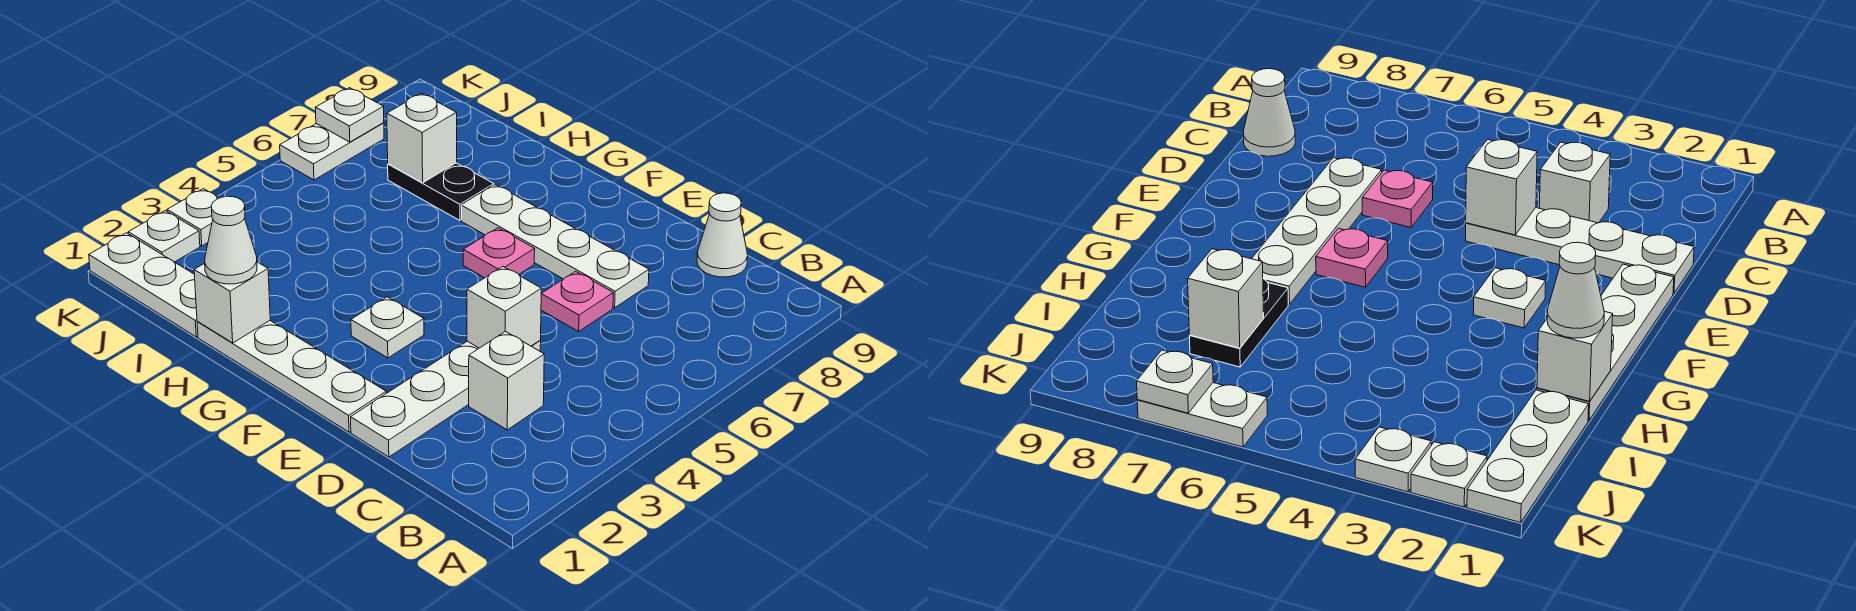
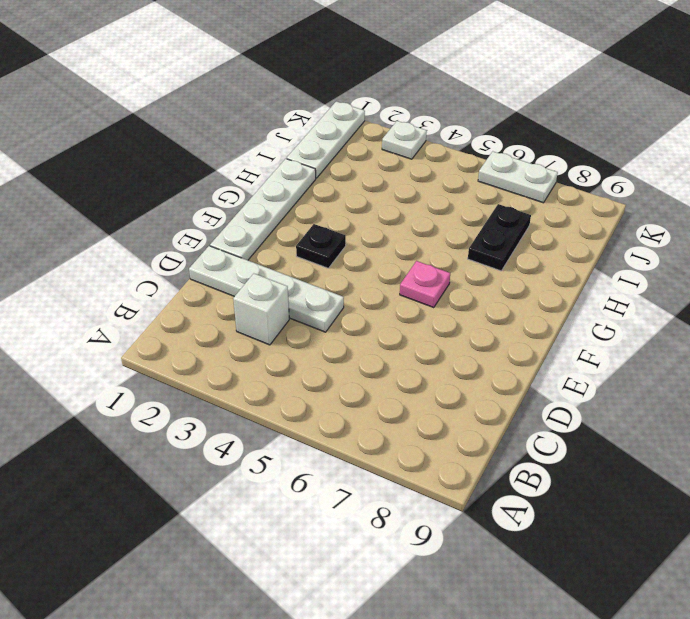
black plate F3 level 1 -> white plate F3 level 1
none -> white cone C9 level 1
none -> pink plate D6 level 1
none -> white plate D7:G7 level 1

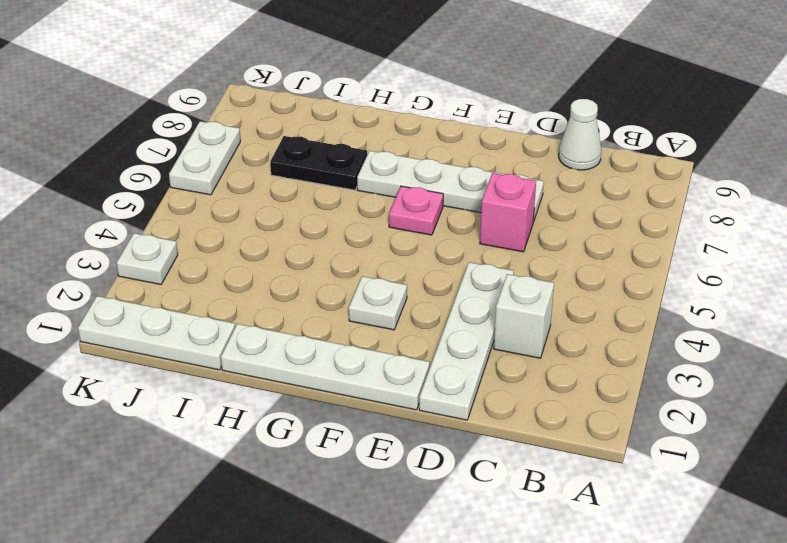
pink brick D6 level 1 -> pink plate D6 level 1
none -> white plate K2 level 1
none -> white brick D4 level 2
none -> white brick H1 level 2

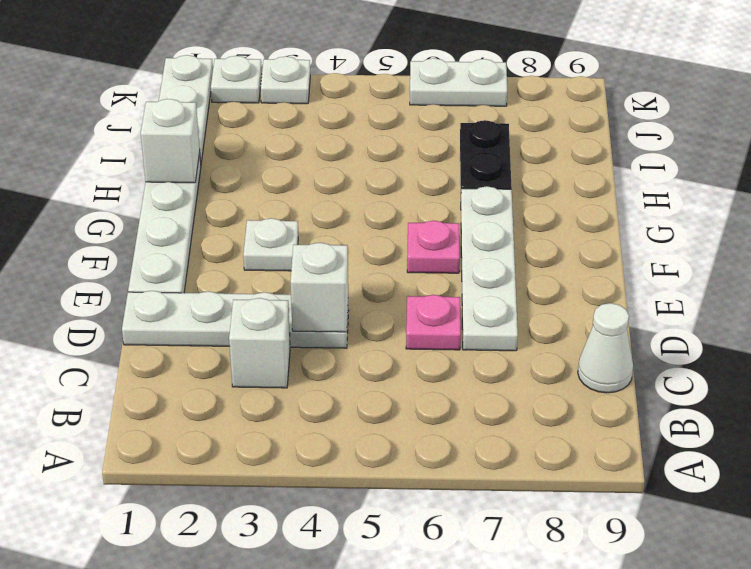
none -> white brick I7 level 2
none -> white plate K7 level 2
none -> white cone H1 level 3

